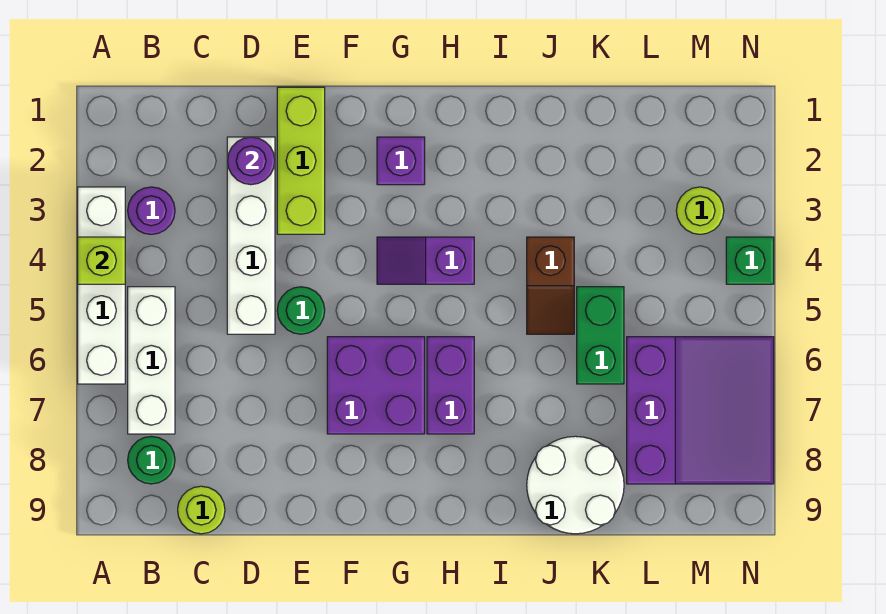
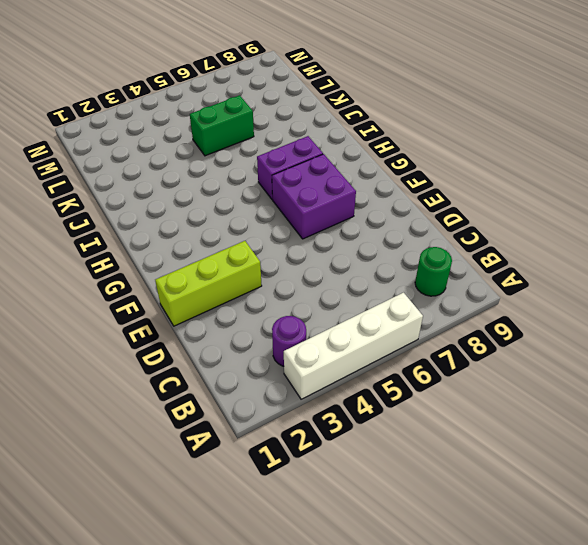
none -> white brick B5:B7 level 1
none -> lime round brick C9 level 1
none -> white brick D2:D5 level 1

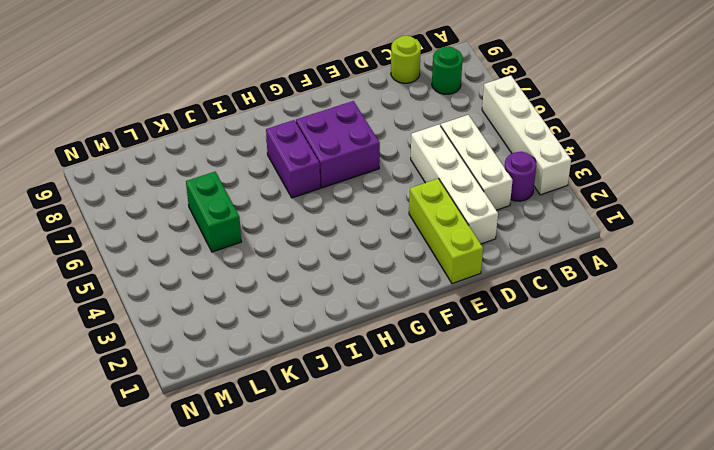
white brick C3:C5 level 1 -> white brick B5:B7 level 1
none -> green round brick E5 level 1
none -> purple brick G2 level 1
none -> purple slope G4:H4 level 1 top H

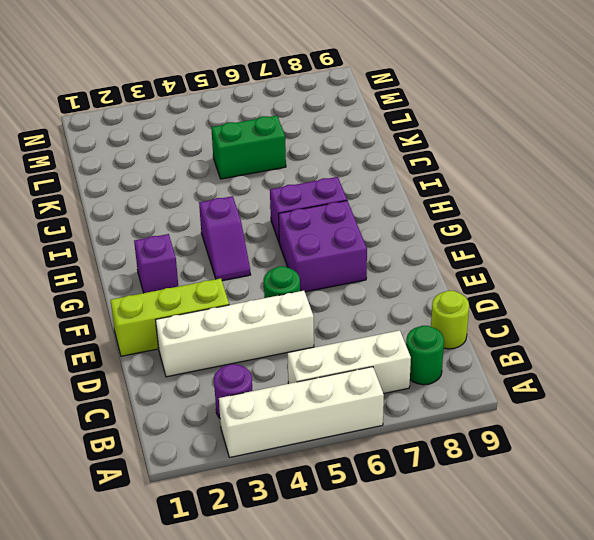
none -> brown slope J4:J5 level 1 top 4
none -> white round brick J8:K9 level 1
none -> purple slope L6:N8 level 1 top L

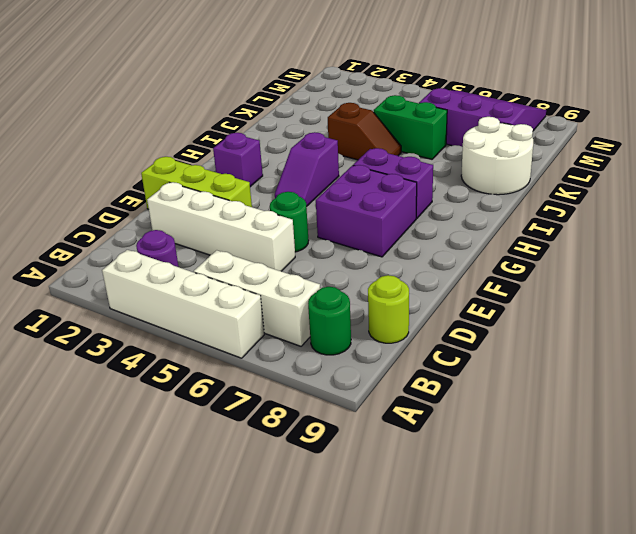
none -> lime round brick M3 level 1
none -> green brick N4 level 1
none -> lime brick A4 level 2

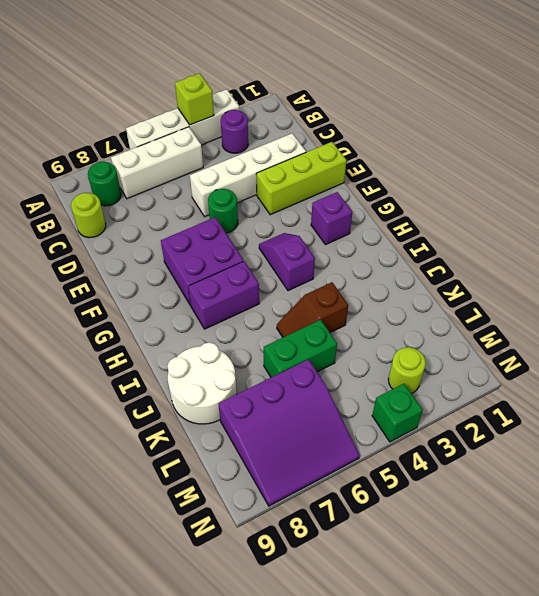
none -> purple round brick D2 level 2

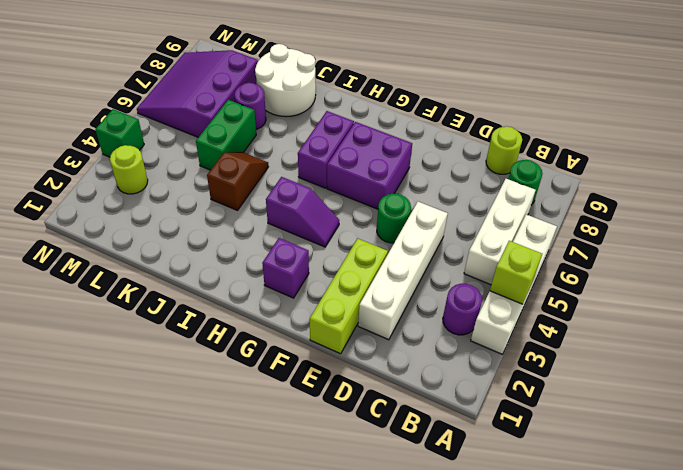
purple round brick K7 level 1 -> purple round brick D2 level 2

